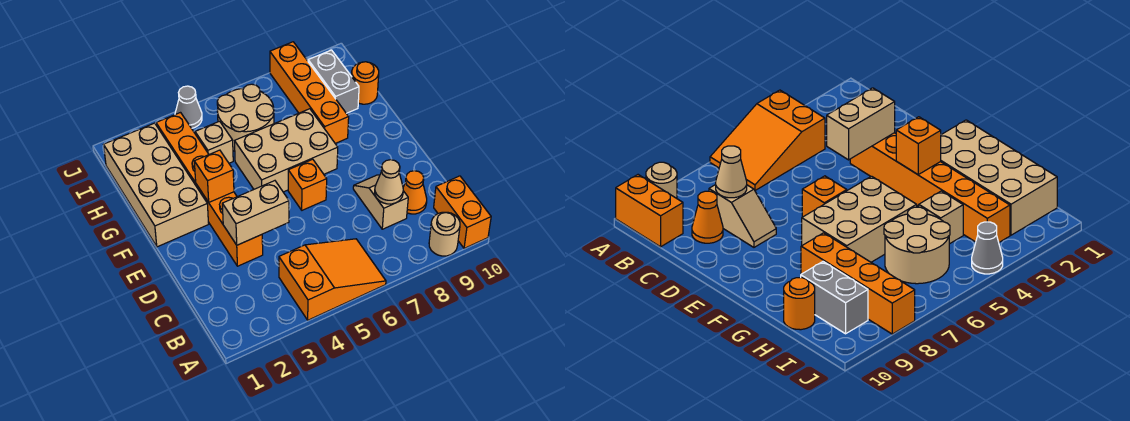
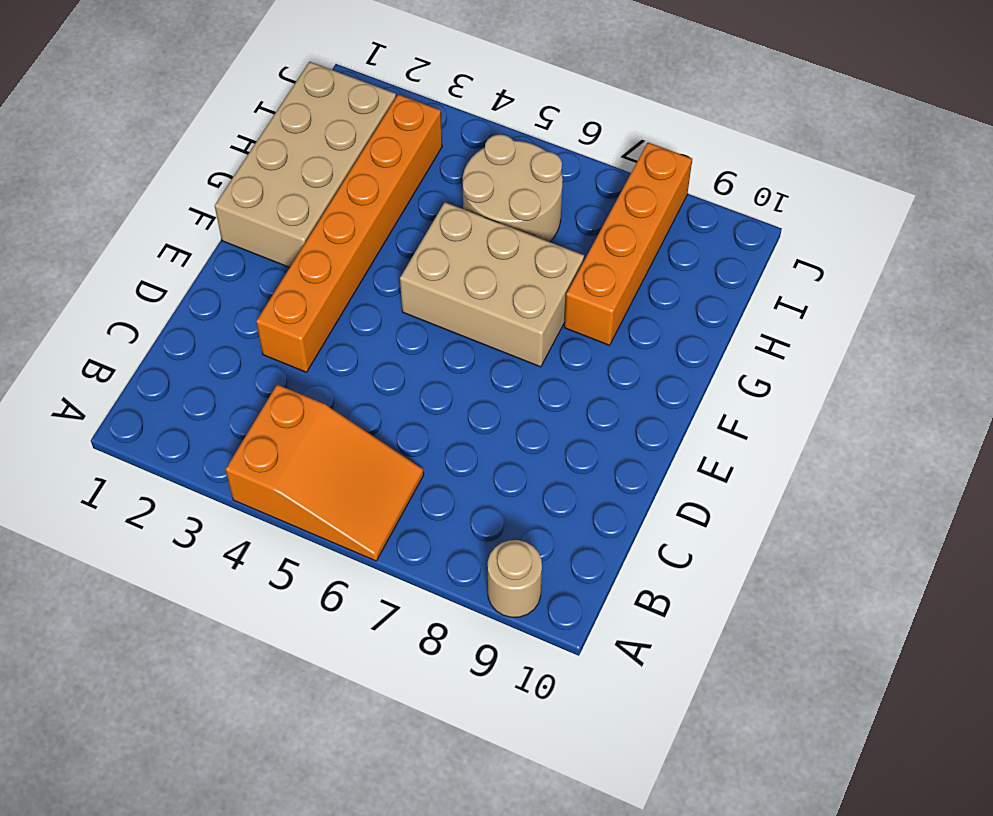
none -> orange brick A10:B10 level 1
none -> tan slope C8:D8 level 1 top C
none -> orange cone C9 level 1

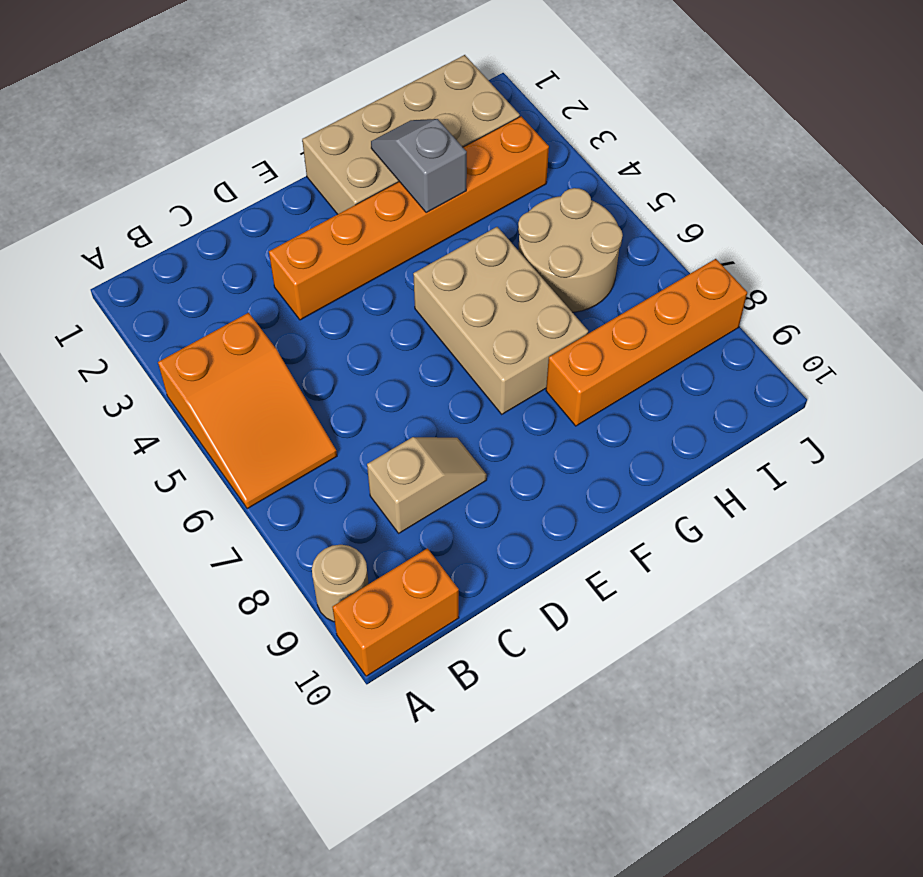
grey slope G2:G3 level 2 top 3 -> none
none -> orange cone C9 level 1
none -> orange brick E6 level 1
none -> tan brick H4 level 1

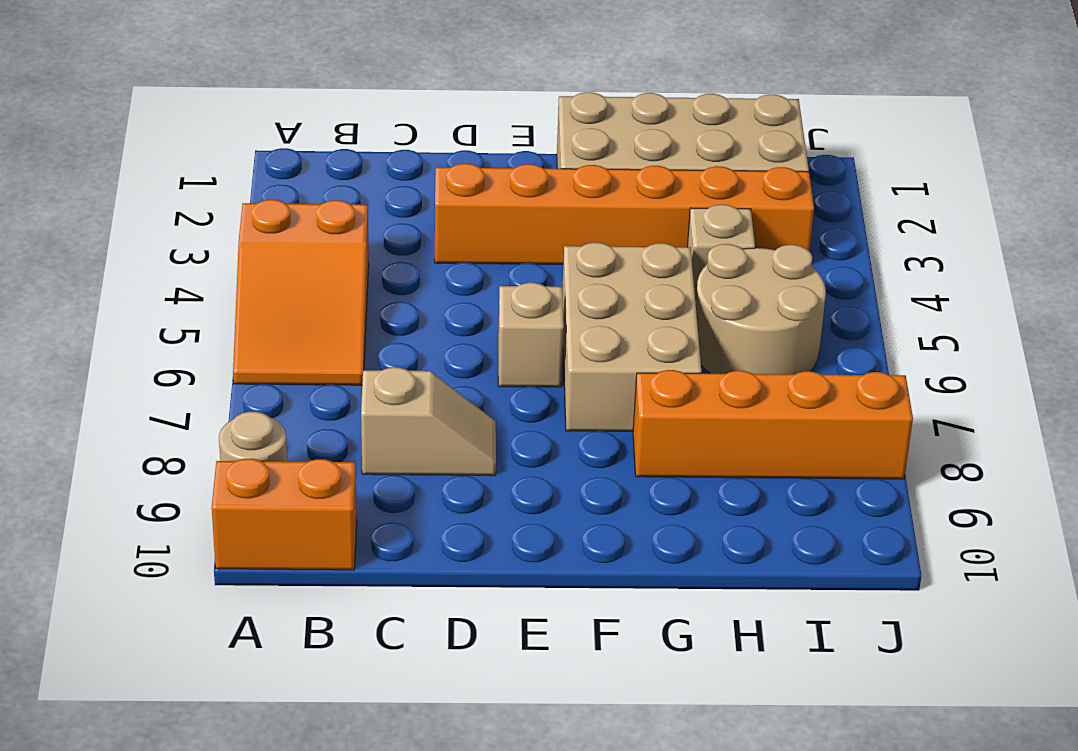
tan brick E6 level 1 -> orange brick E6 level 1
none -> orange cone C9 level 1
none -> grey brick H9:I9 level 1
none -> orange round brick H10 level 1

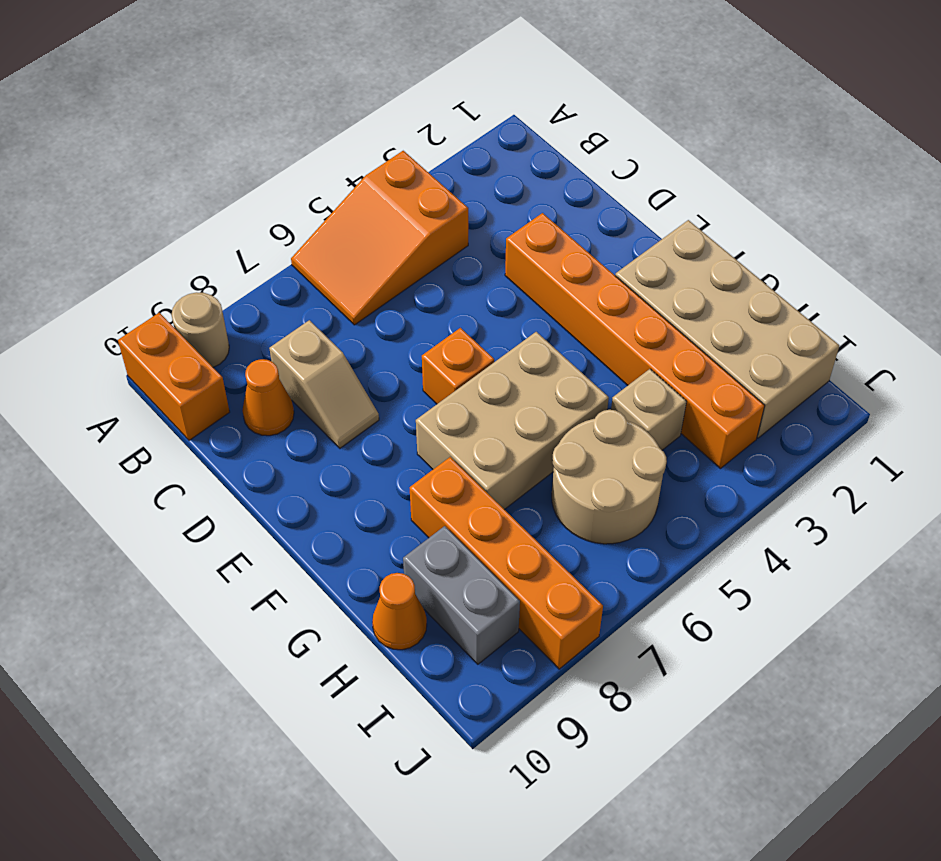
orange cone H10 level 1 -> orange round brick H10 level 1
none -> grey cone J4 level 1
none -> tan cone C8 level 2
none -> tan brick D3:D4 level 2

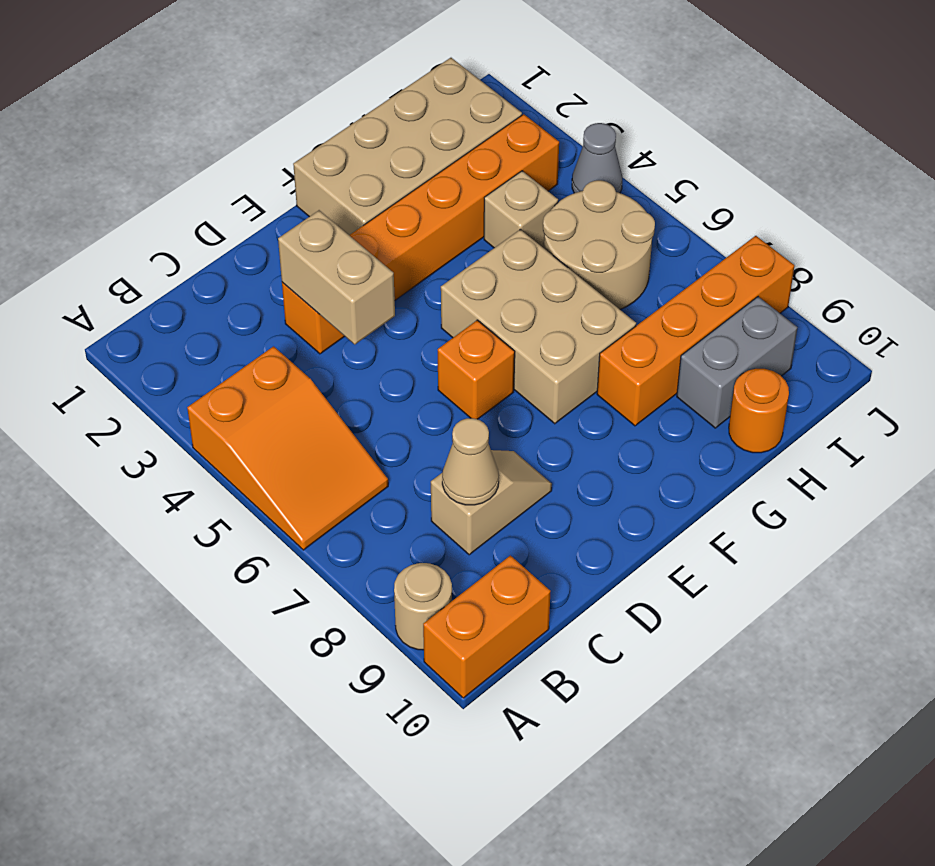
none -> orange cone C9 level 1
none -> orange brick F3 level 2

